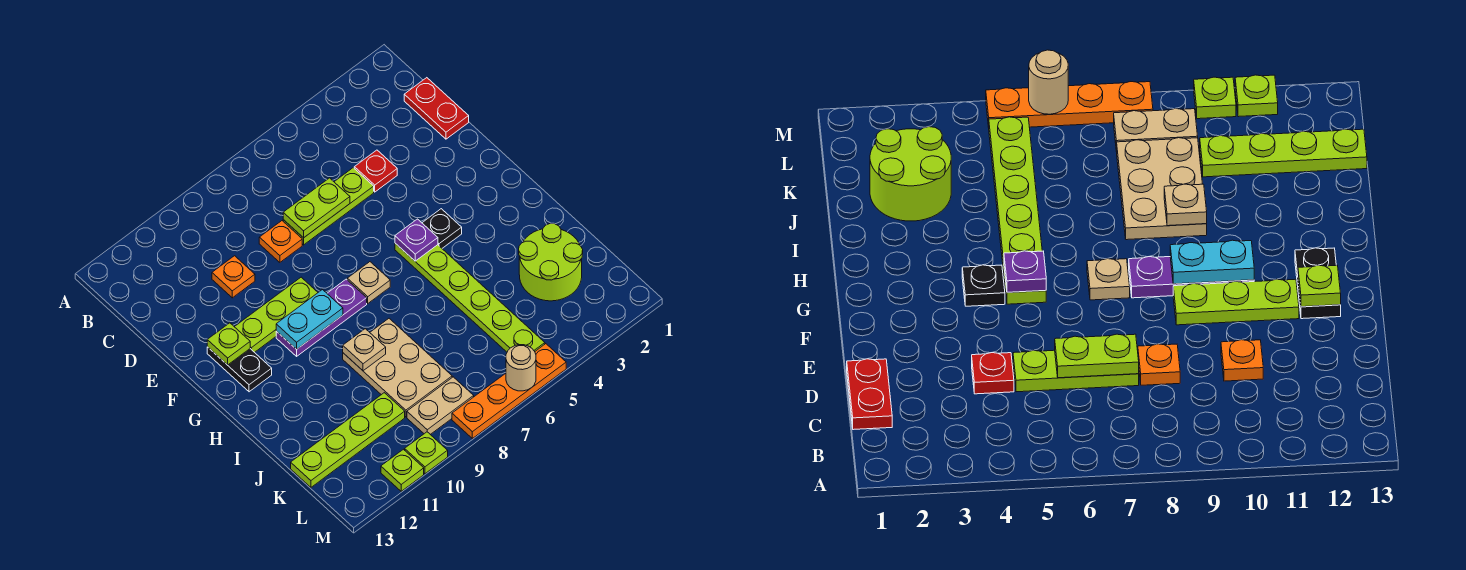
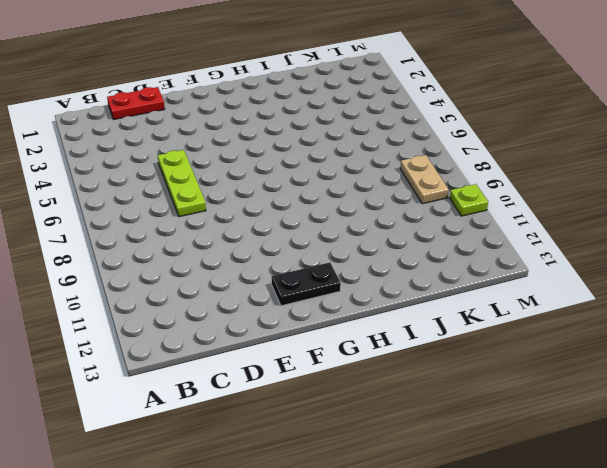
none -> red plate D4 level 1
none -> orange plate D8 level 1
none -> orange plate D10 level 1

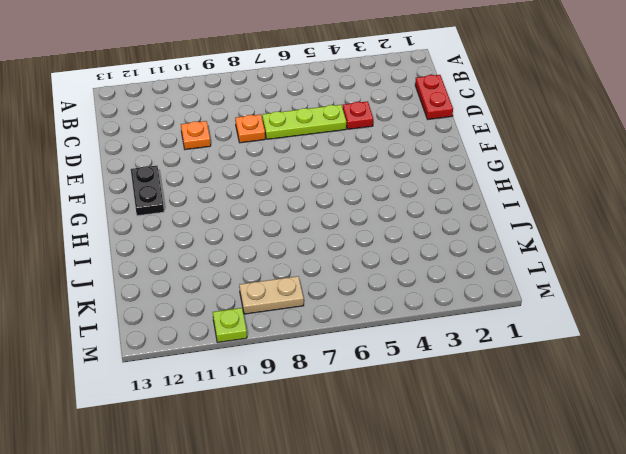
none -> lime plate F9:F11 level 1
none -> black plate G4 level 1
none -> lime plate G5:L5 level 1

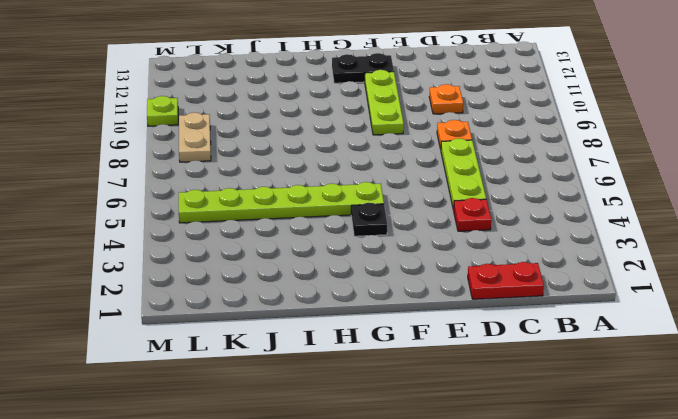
none -> tan plate G7 level 1
none -> purple plate G8:G10 level 1
none -> tan plate I8:K9 level 1

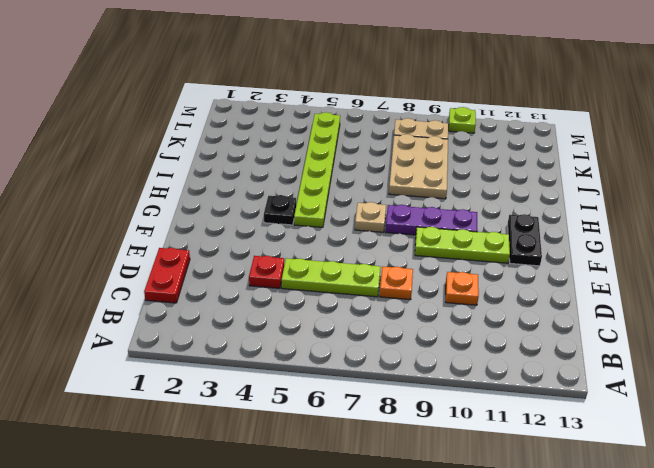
none -> lime round brick J2:K3 level 1
none -> lime plate K10:K13 level 1
none -> orange plate M5:M8 level 1

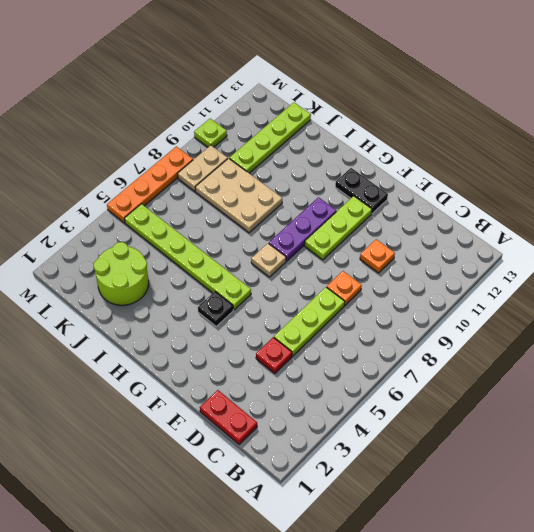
none -> lime plate M11 level 1
none -> lime plate D6:D7 level 2
none -> lime plate F12 level 2

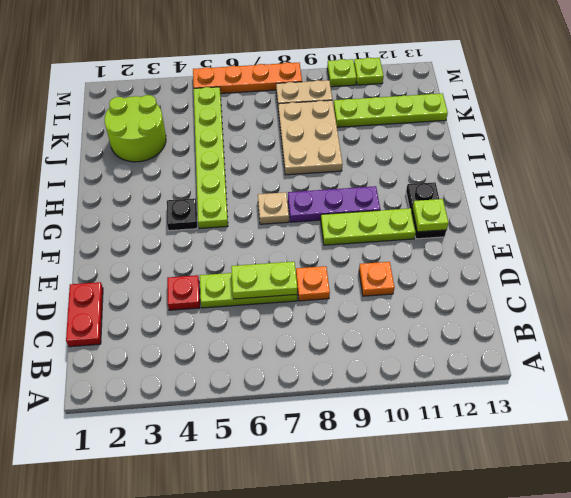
none -> purple plate G5 level 2
none -> cyan plate G9:G10 level 2
none -> tan plate I9 level 2

